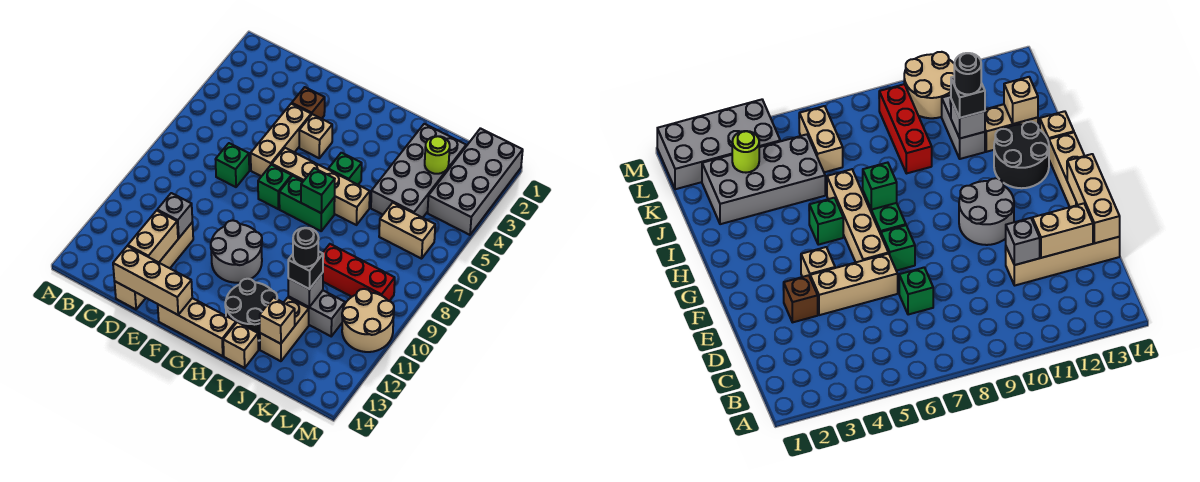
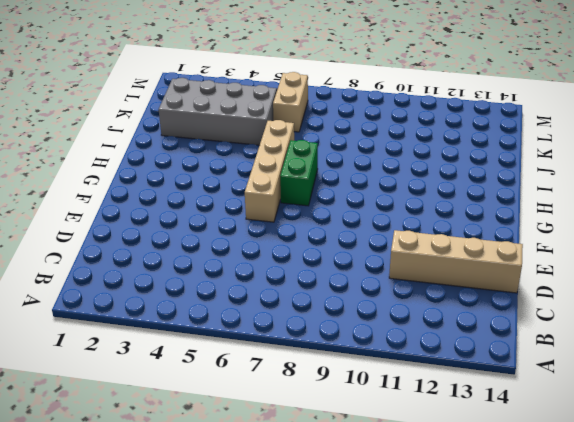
none -> green brick D7 level 1
none -> brown brick E3 level 1
none -> tan brick E4:E6 level 1

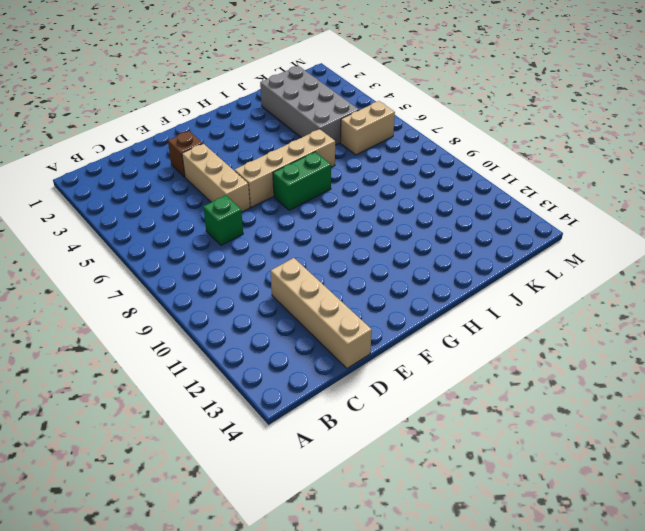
none -> tan brick F4 level 1
none -> green brick F7 level 1
none -> grey round brick F10:G11 level 1

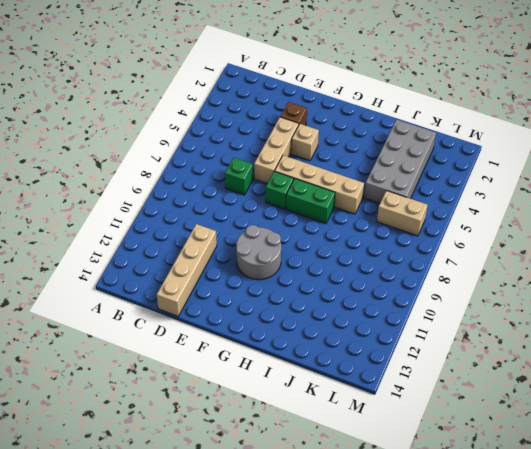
none -> tan brick F14:H14 level 1
none -> green brick H5 level 1
none -> black round brick H12:I13 level 1

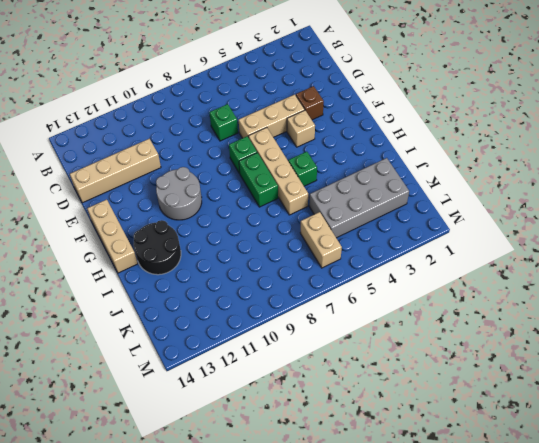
none -> tan brick I14 level 1
none -> red brick J9:L9 level 1
none -> grey brick J11:K11 level 1

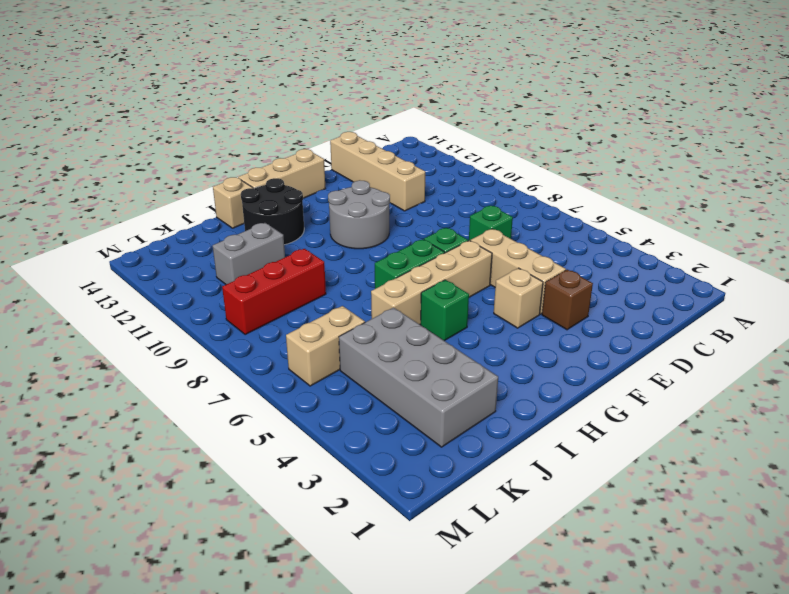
none -> tan brick J12:J13 level 1
none -> grey brick L1:M4 level 1
none -> tan round brick L10:M11 level 1

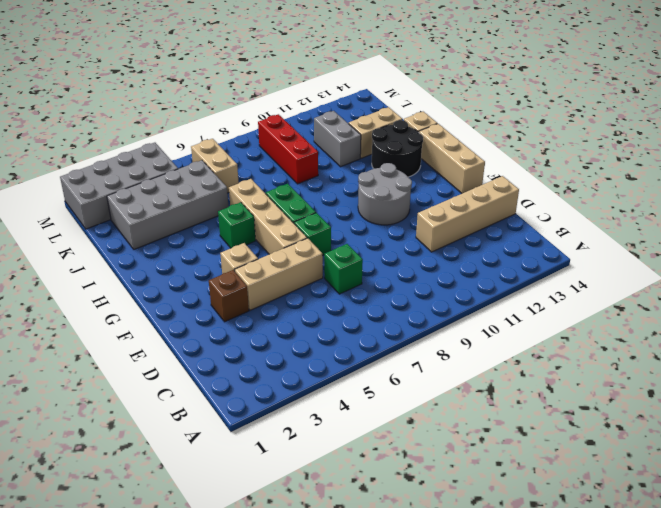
none -> tan round brick L10:M11 level 1
none -> grey brick D11 level 2
none -> tan brick D12:D13 level 2

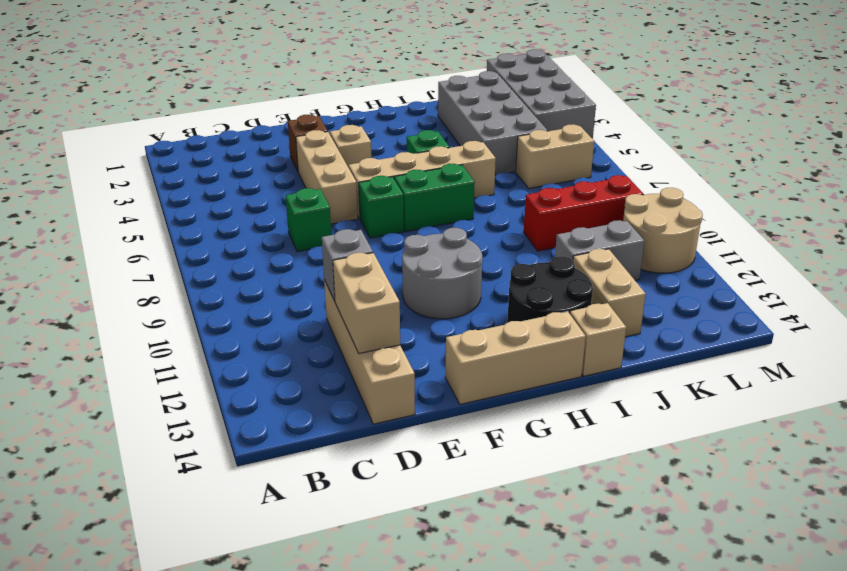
none -> tan brick D14:F14 level 2
none -> green brick H7 level 2
none -> grey brick J11 level 2

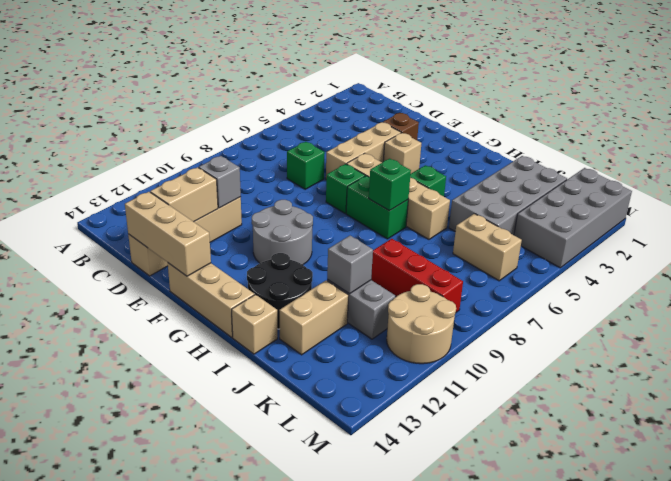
none -> tan brick J13 level 2
none -> lime round brick K3 level 2
none -> black brick J11 level 3

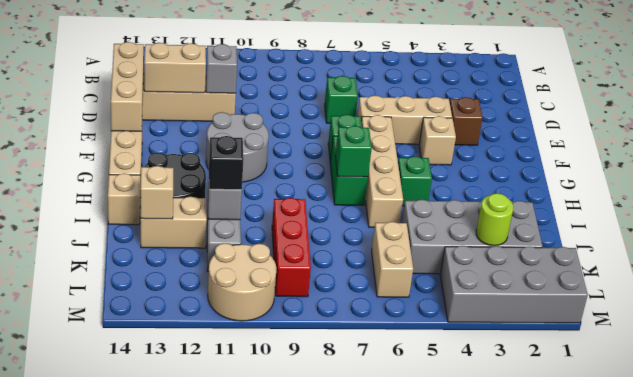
none -> black round brick J11 level 4

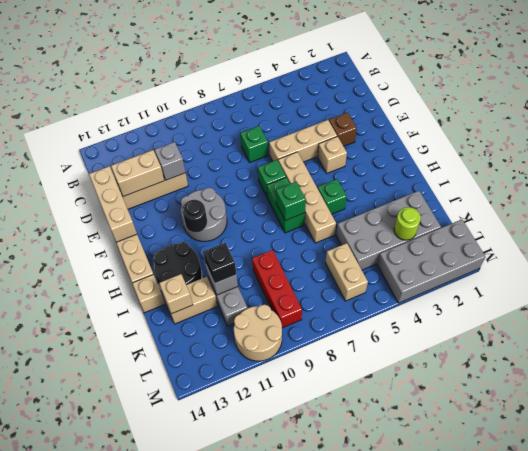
black round brick G11 level 2 -> black round brick J11 level 4

